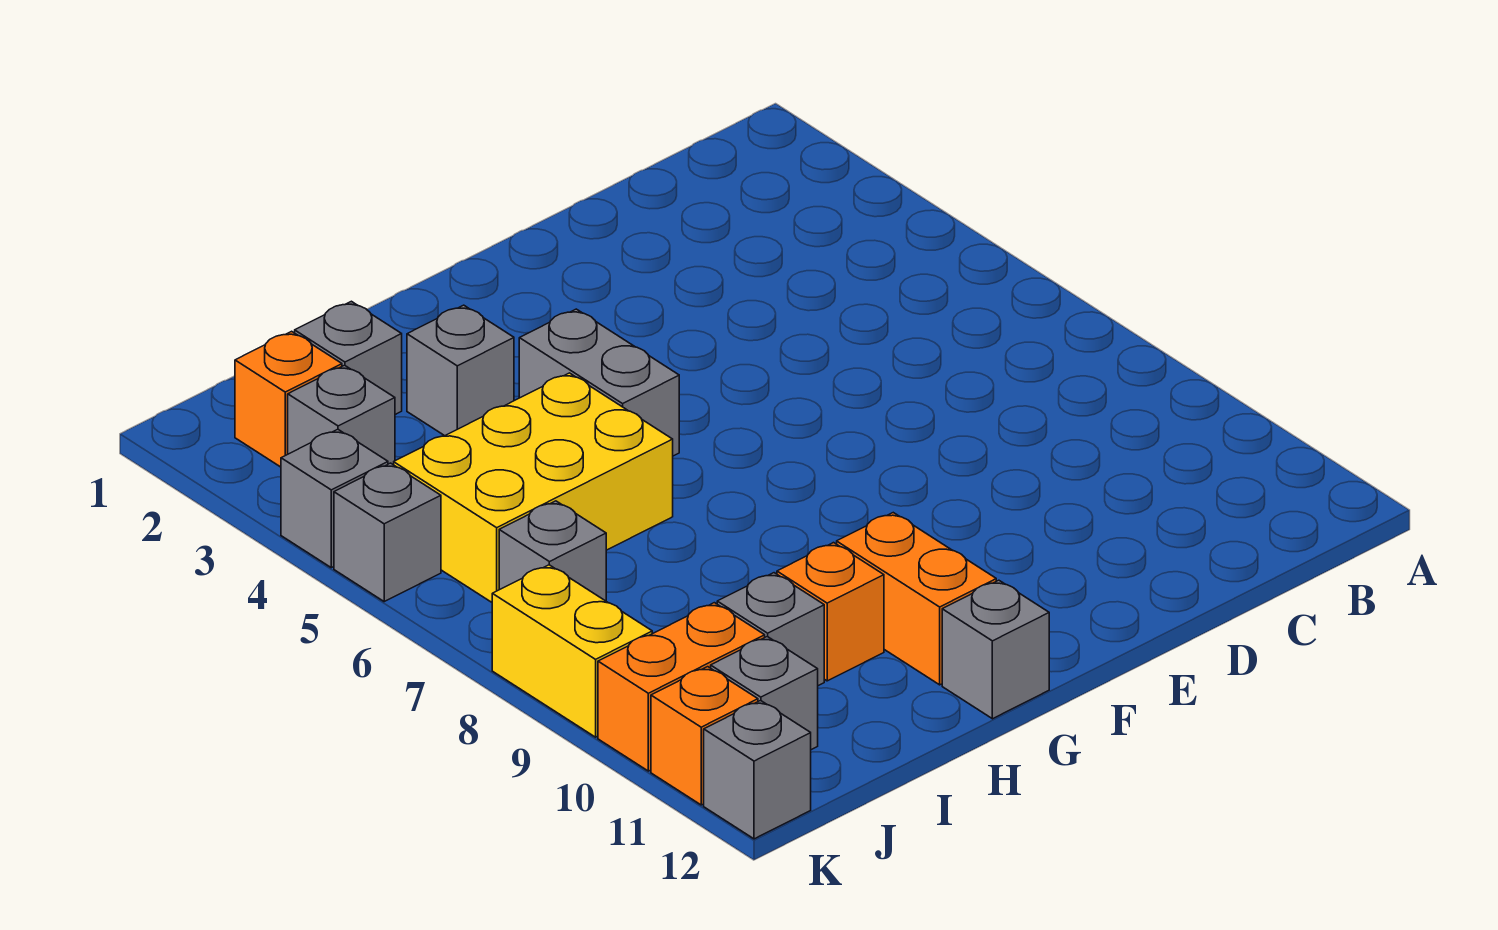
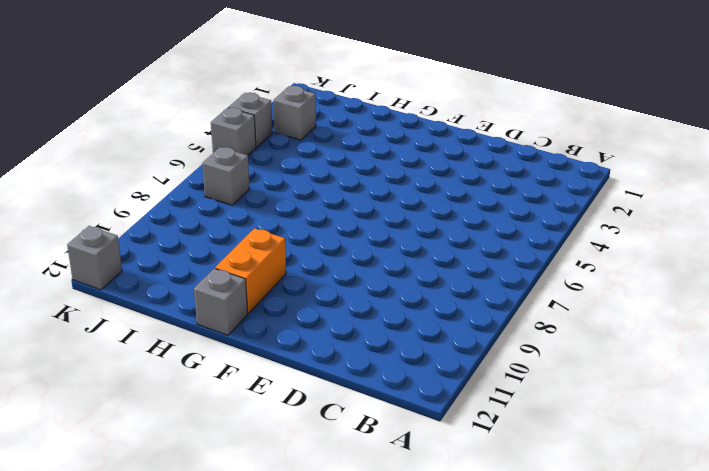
none -> grey brick G4:G5 level 1
none -> grey brick H3 level 1
none -> yellow brick H5:J6 level 1

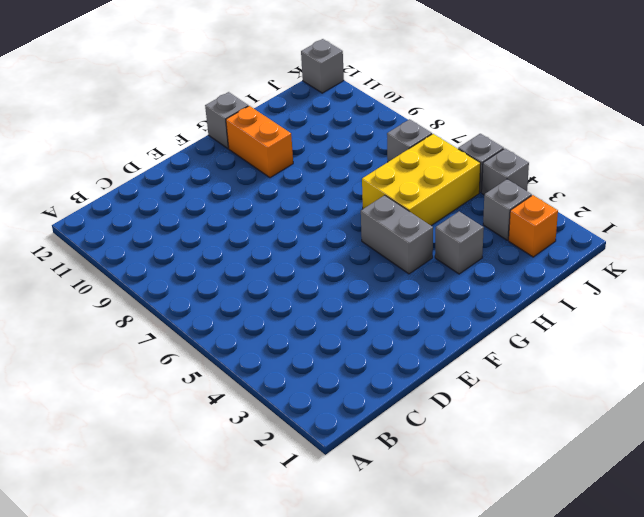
none -> orange brick H10 level 1
none -> grey brick I2 level 1
none -> grey brick I10 level 1

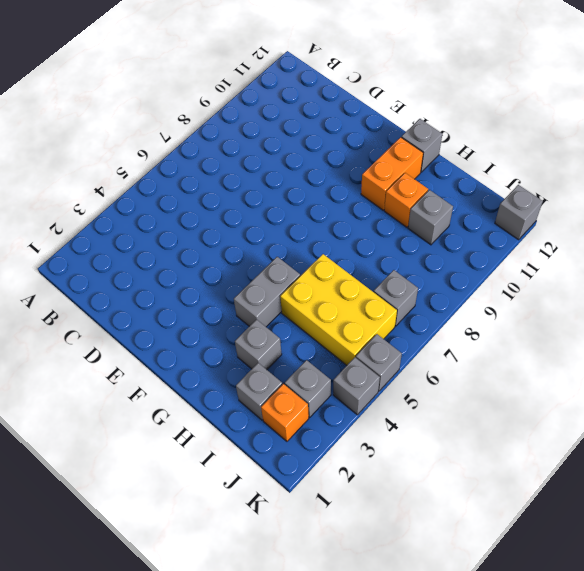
none -> orange brick J10:K10 level 1
none -> grey brick J11 level 1
none -> yellow brick K8:K9 level 1

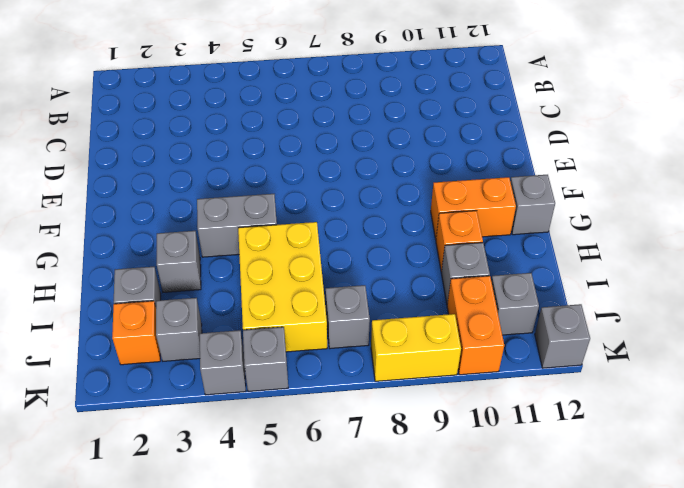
none -> orange brick K11 level 1

